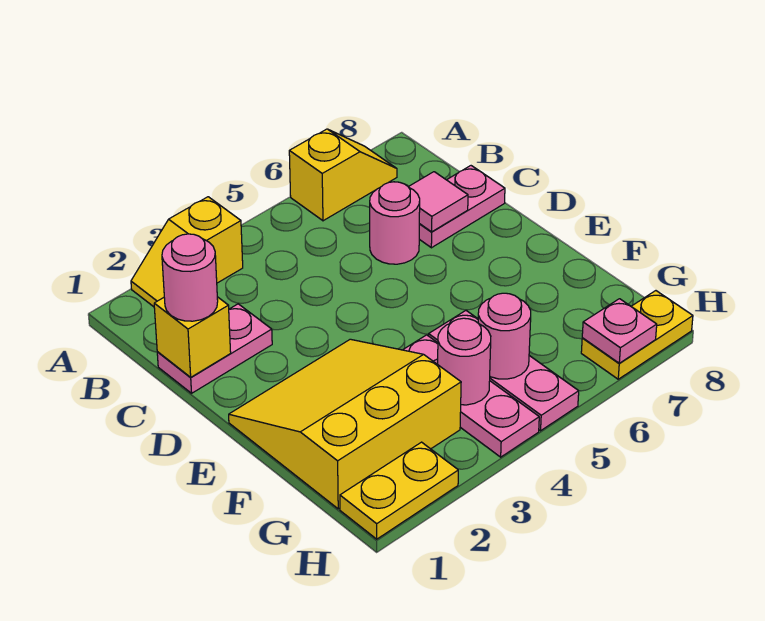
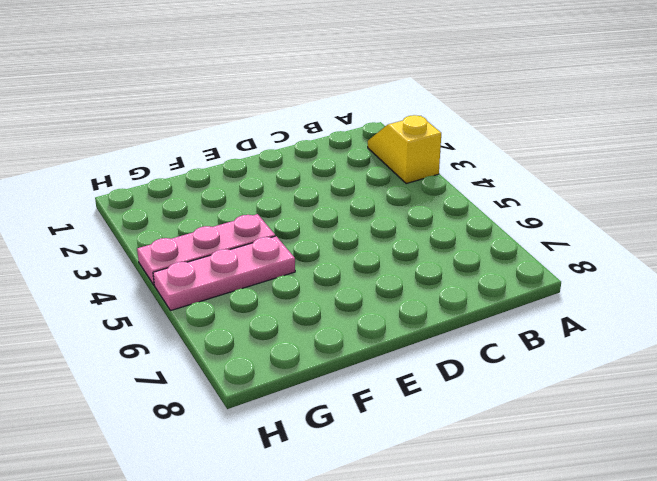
none -> yellow slope A6:A7 level 1 top 6
none -> pink plate C1:C2 level 1
none -> pink round brick C6 level 1

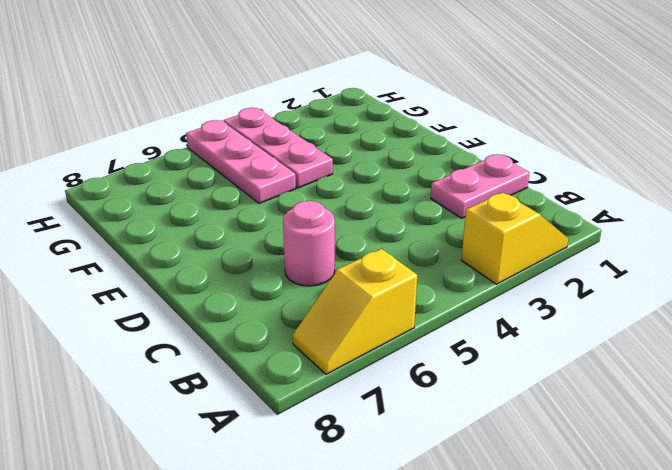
none -> pink plate C7:C8 level 1
none -> yellow slope E1:G3 level 1 top G
none -> yellow plate H1:H2 level 1

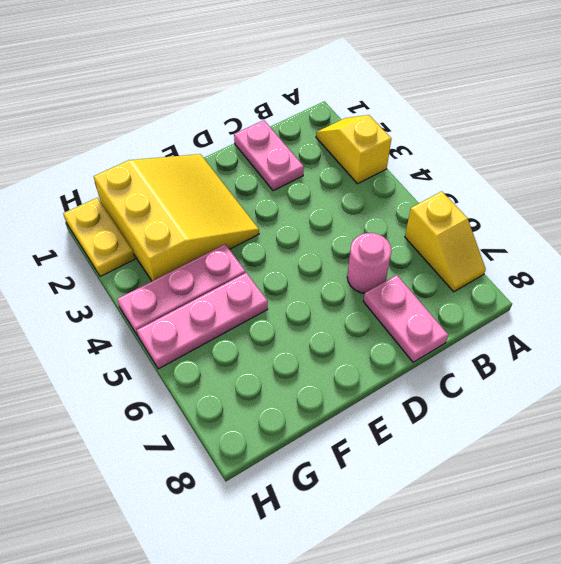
none -> yellow plate H7:H8 level 1
none -> yellow brick C1 level 2
none -> pink tile C7 level 2

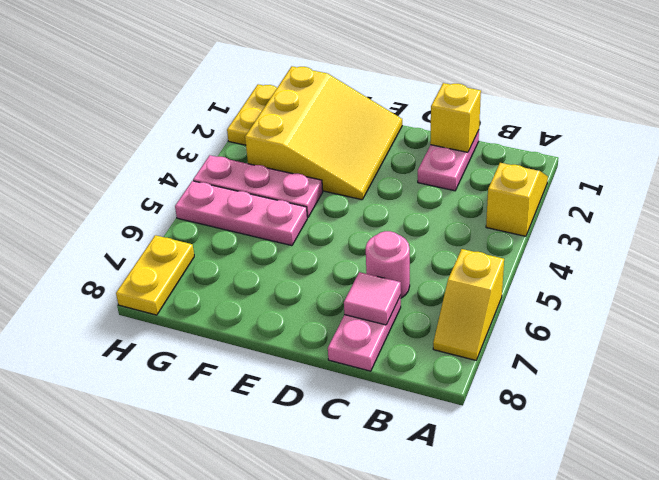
none -> pink round brick G4 level 2
none -> pink round brick G5 level 2
none -> pink plate H7 level 2

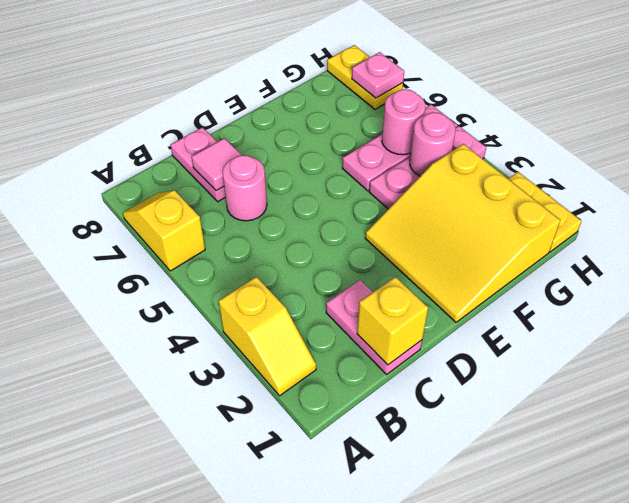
none -> pink round brick C1 level 3

